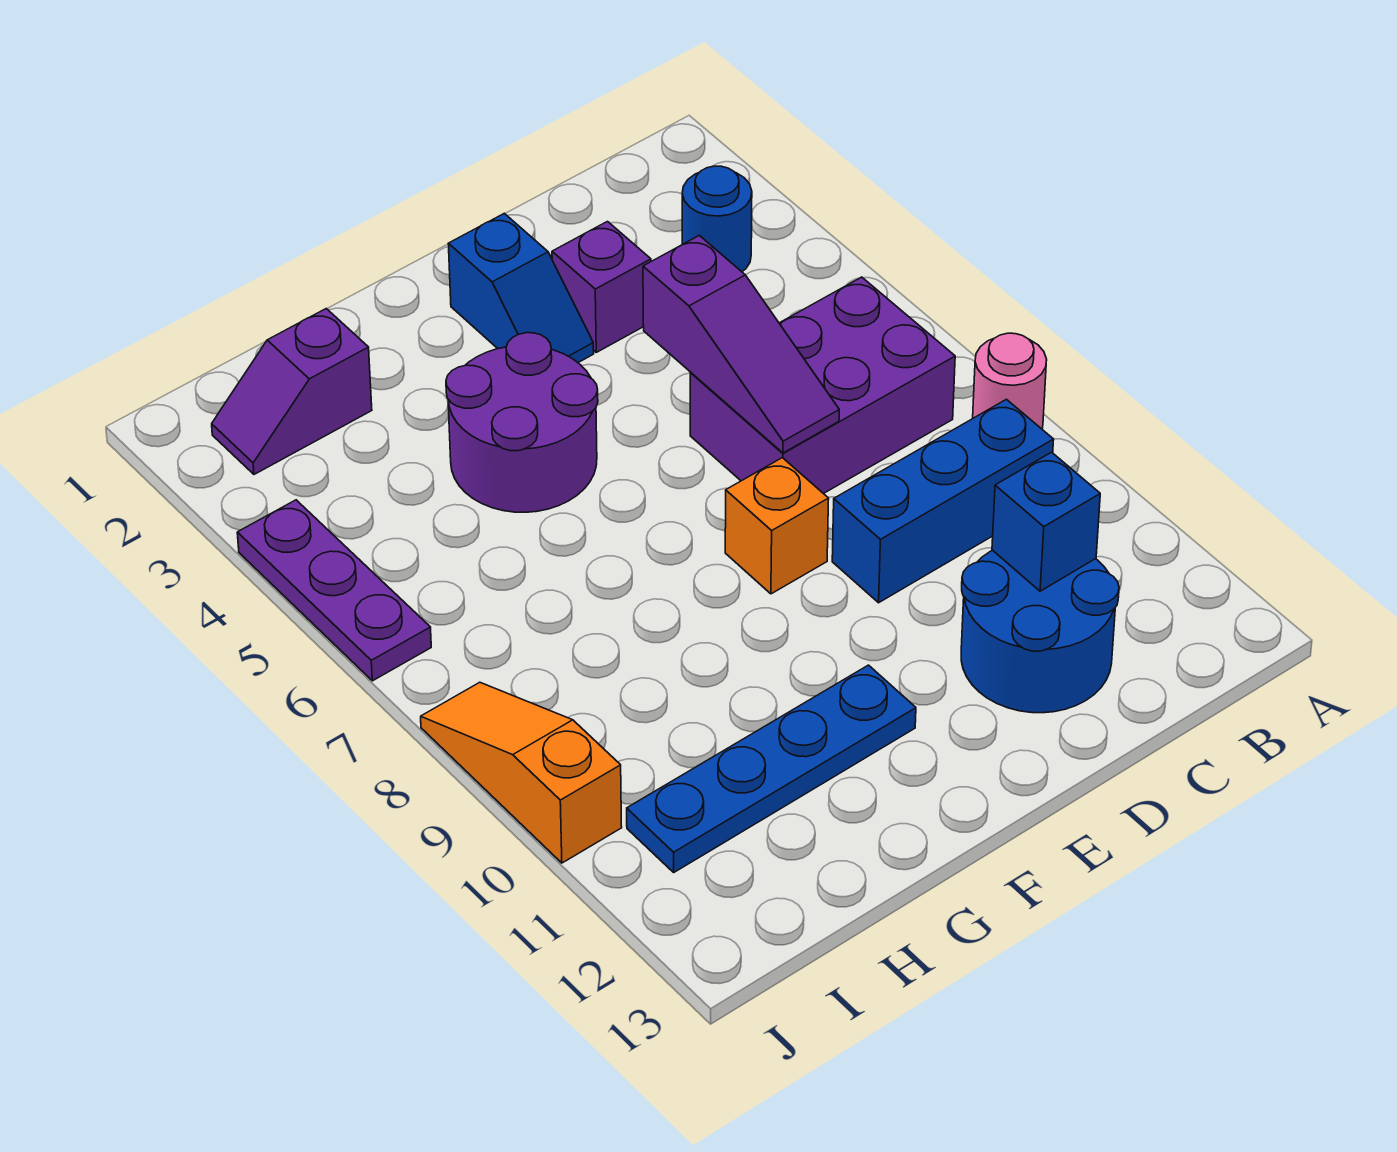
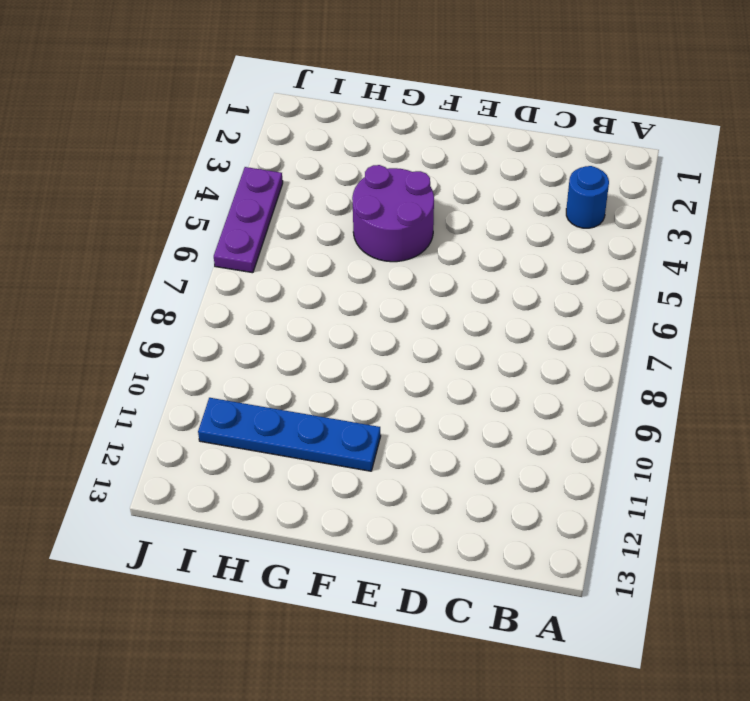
none -> pink round brick A8 level 1
none -> purple brick B6:D7 level 1
none -> blue brick B9:D9 level 1

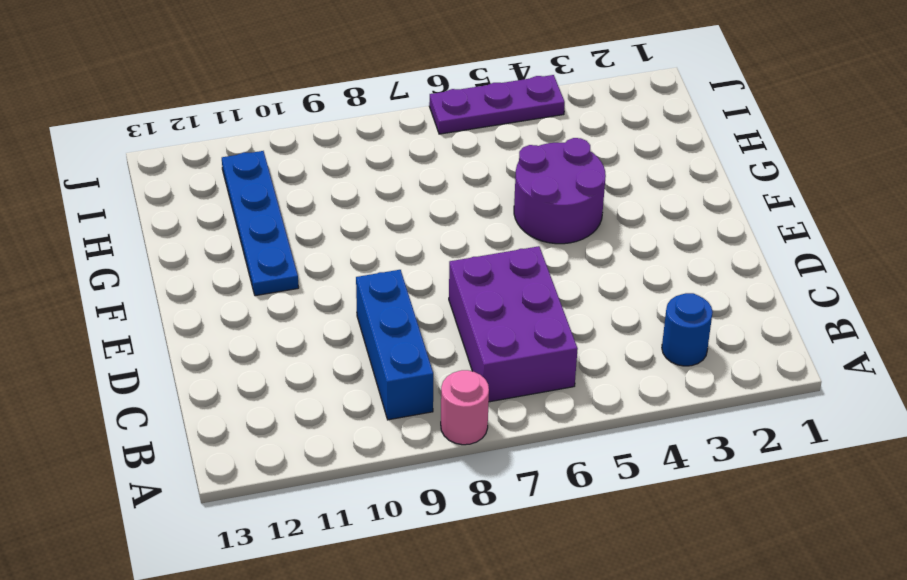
none -> blue round brick C11:D12 level 1
none -> purple brick D3 level 1
none -> blue slope E2:E3 level 1 top 2

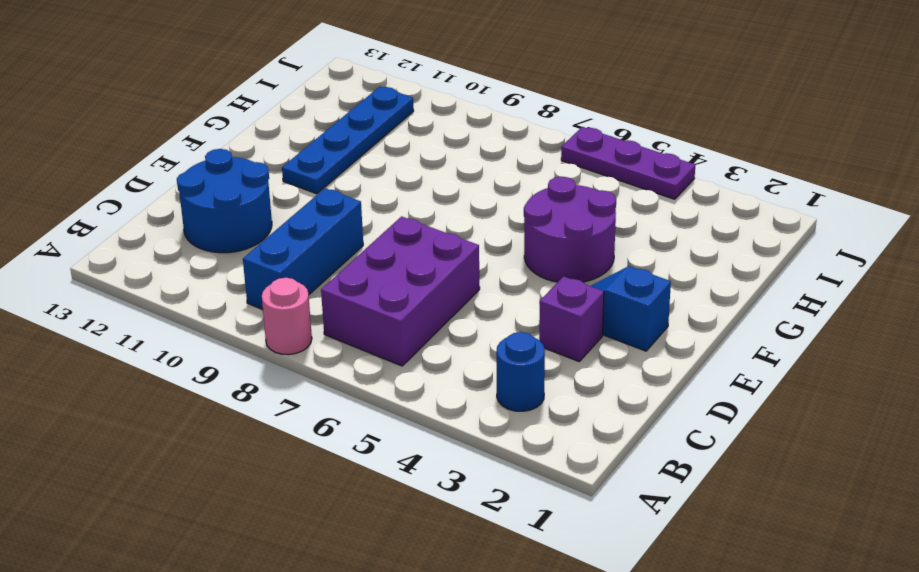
none -> orange brick E8 level 1
none -> purple slope H2:I2 level 1 top H
none -> orange slope J8:J10 level 1 top 10

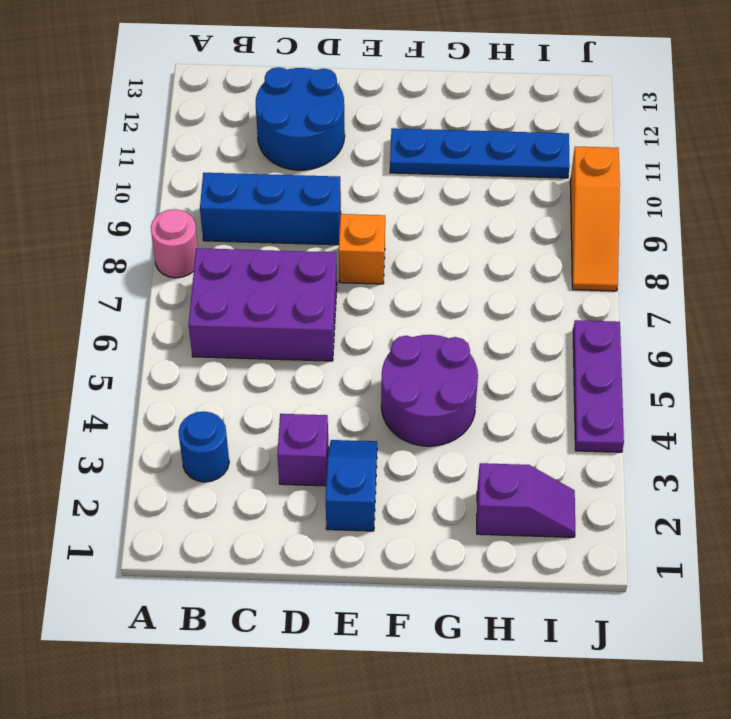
none -> blue brick C11 level 2
none -> purple slope D5:D7 level 2 top 5

